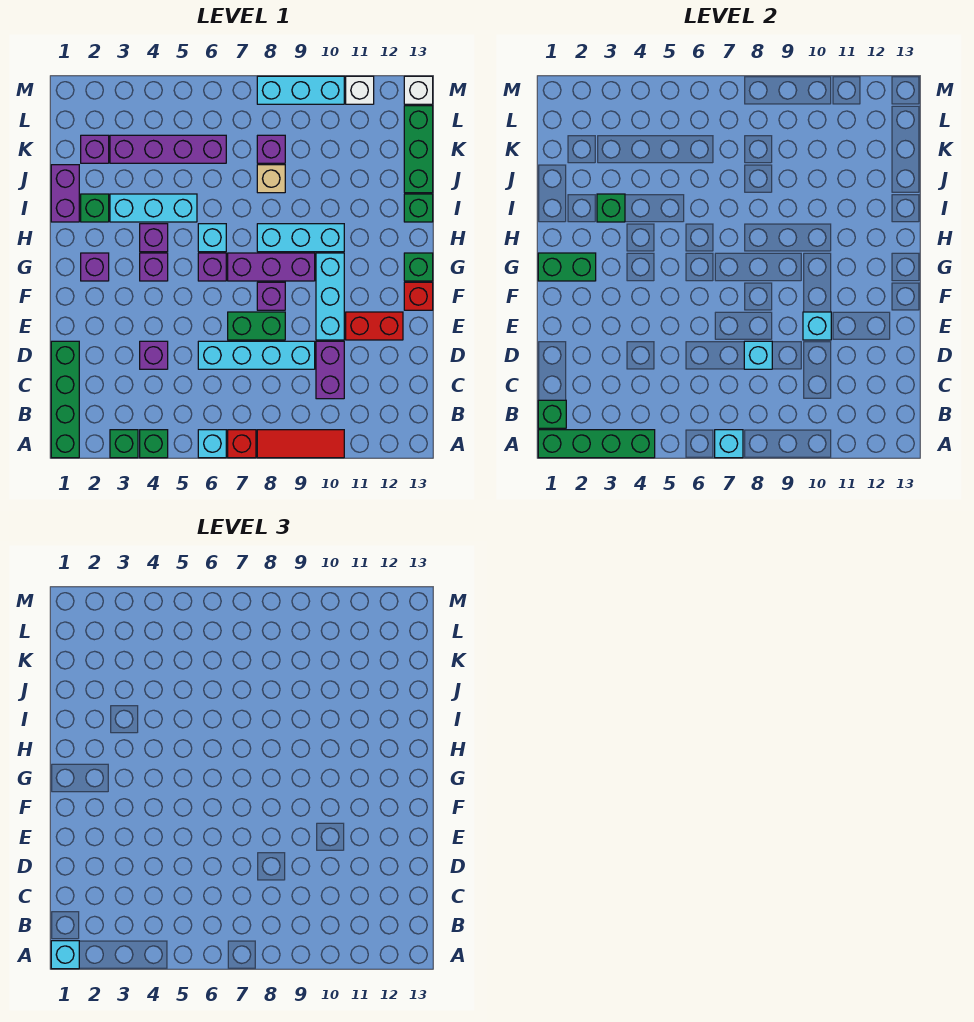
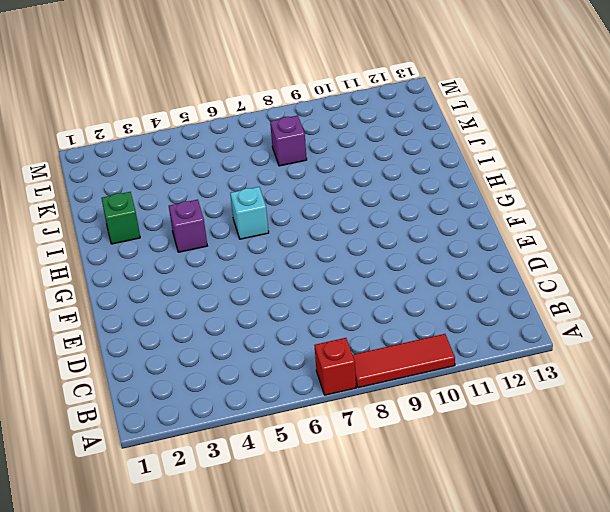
none -> green brick A1:D1 level 1
none -> green brick A3 level 1
none -> green brick A4 level 1
none -> cyan brick A6 level 1

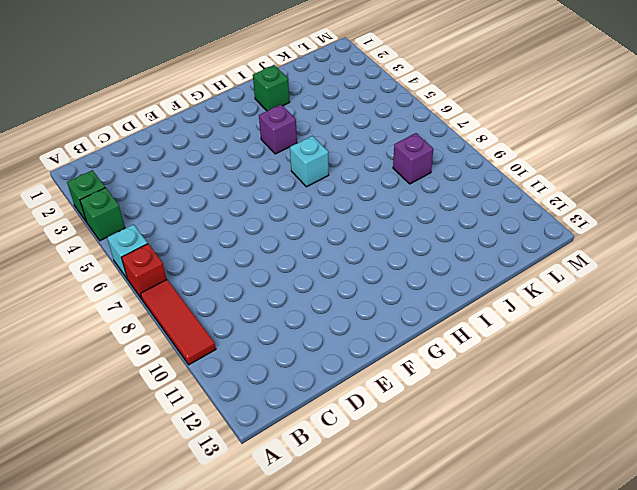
none -> green brick A1:D1 level 1
none -> purple brick C10:D10 level 1
none -> purple brick D4 level 1
none -> cyan brick D6:D9 level 1

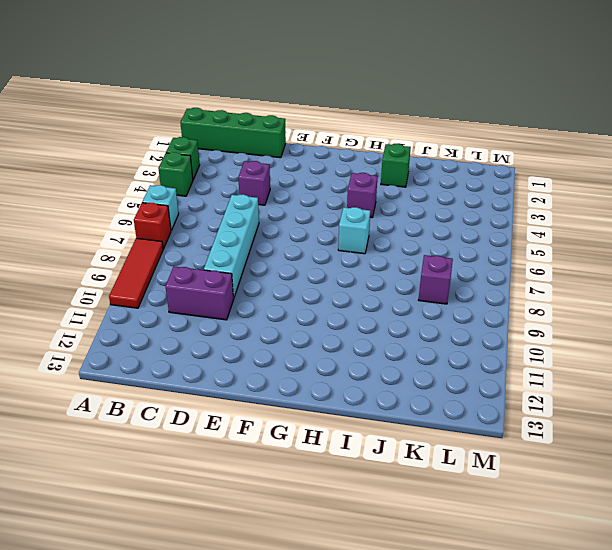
none -> green brick E7:E8 level 1
none -> cyan brick E10:G10 level 1
none -> red brick E11:E12 level 1
none -> purple brick F8 level 1

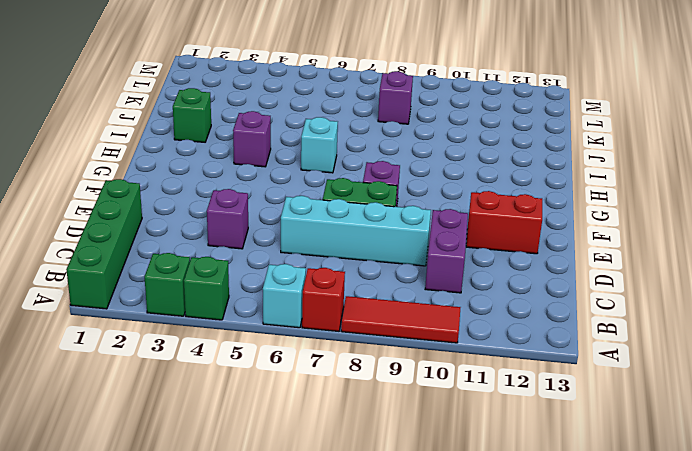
none -> cyan brick E10:G10 level 1
none -> red brick F13 level 1
none -> purple brick G2 level 1
none -> purple brick G4 level 1

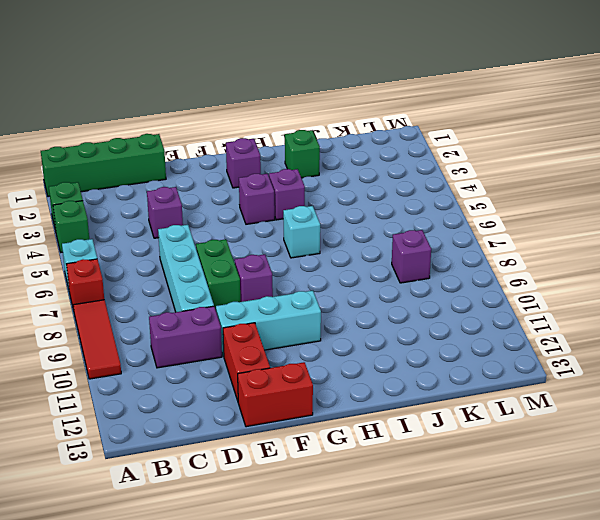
red brick E13:F13 level 1 -> red brick F13 level 1
none -> purple brick G6 level 1
none -> purple brick G7:G9 level 1
none -> green brick G13 level 1
none -> cyan brick H8:H10 level 1

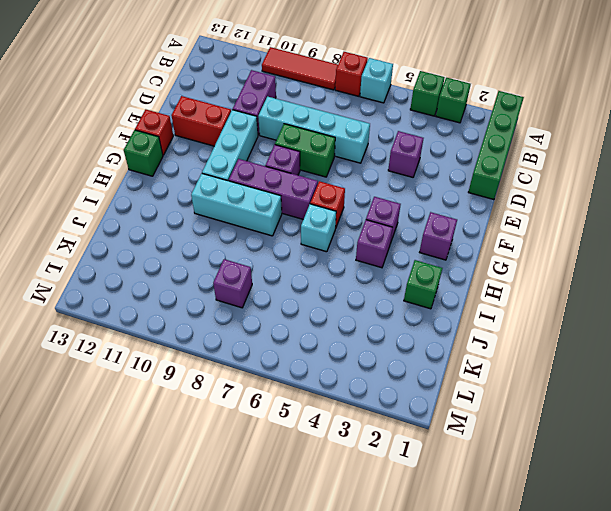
red brick G6 level 1 -> purple brick G6 level 1
none -> purple brick I1:J1 level 1
none -> cyan brick I3:I5 level 1
none -> green brick I13 level 1
none -> tan brick J8 level 1

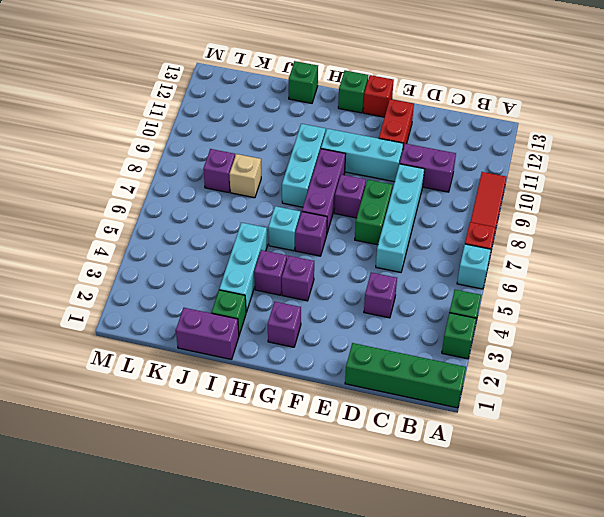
none -> green brick J13:L13 level 1
none -> purple brick K2 level 1
none -> purple brick K3:K6 level 1
none -> cyan brick M8:M10 level 1

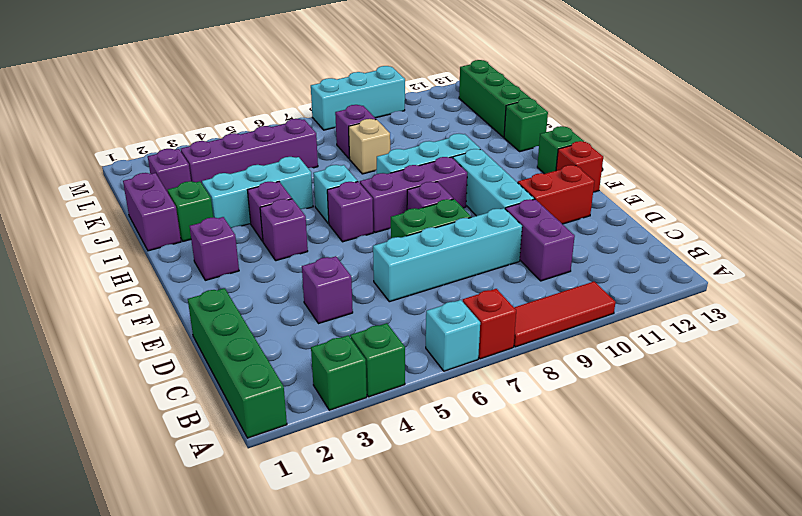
none -> white brick M11 level 1
none -> white brick M13 level 1
none -> green brick A1:A4 level 2
none -> cyan brick A7 level 2

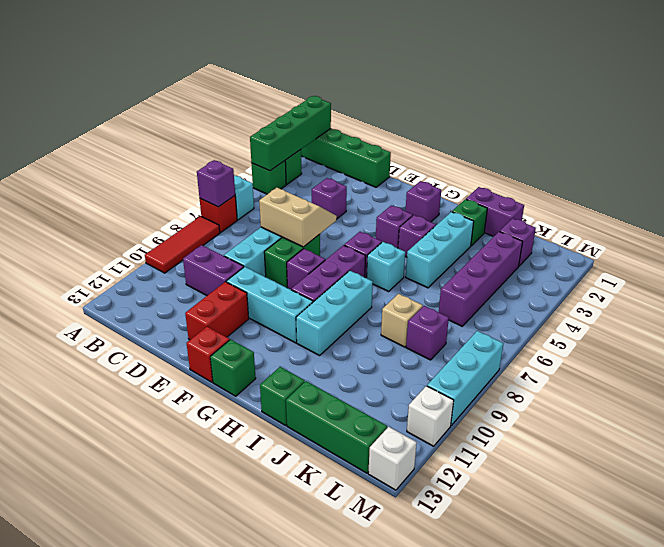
purple brick A7 level 2 -> cyan brick A7 level 2
tan slope D6:E7 level 2 top 7 -> none
none -> green brick B1 level 2
none -> cyan brick D8 level 2
none -> cyan brick E10 level 2
none -> green brick G1:G2 level 2

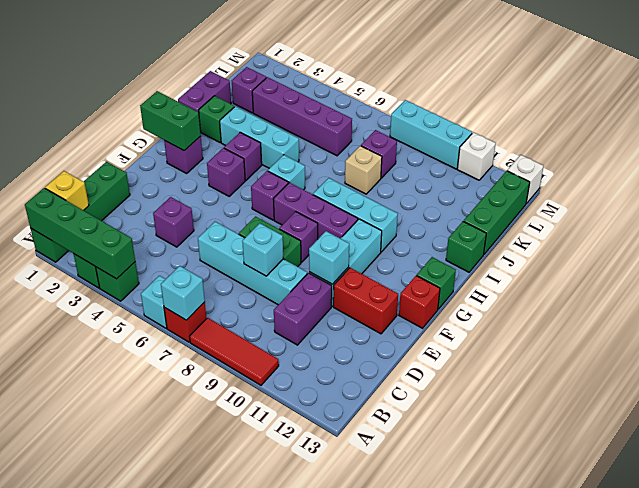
yellow brick B1 level 2 -> green brick B1 level 2
none -> green brick I3 level 2
none -> cyan brick A1 level 3

